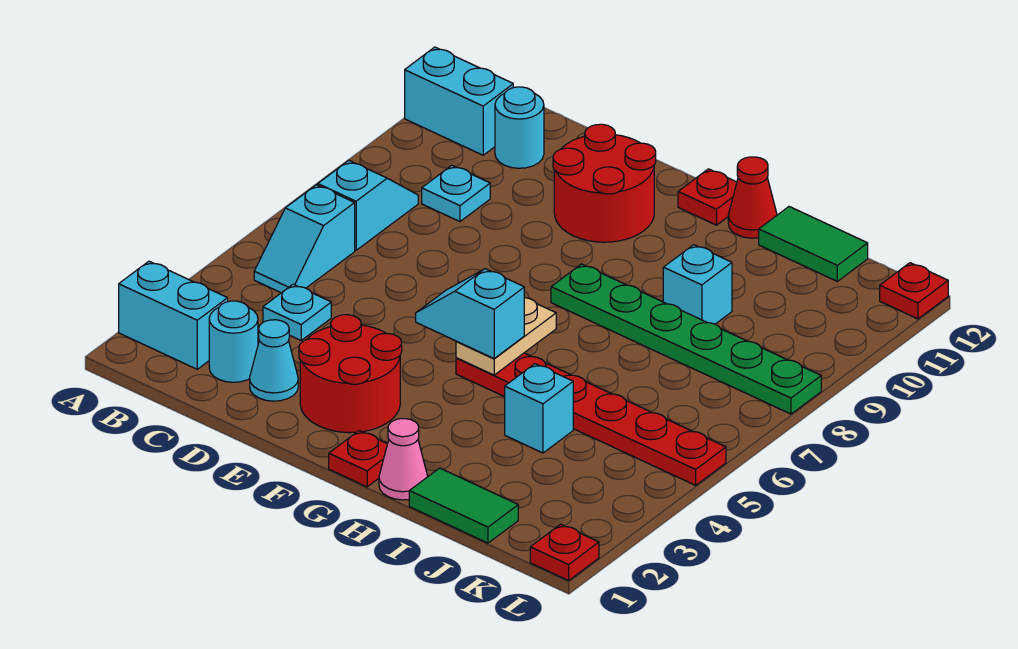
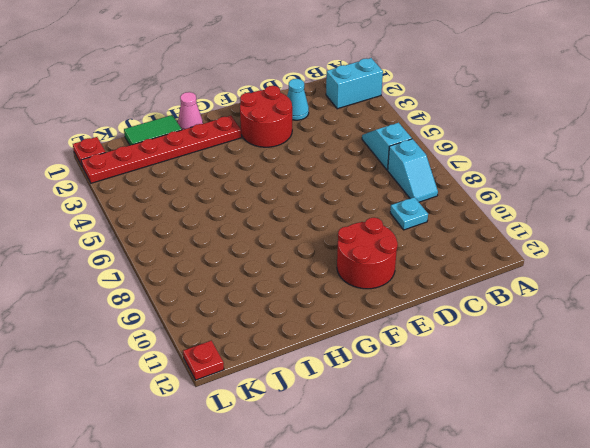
red plate G2:L2 level 1 -> red plate G5:L5 level 1
none -> cyan brick A11:B11 level 1
none -> cyan round brick C2 level 1
none -> cyan plate C4 level 1

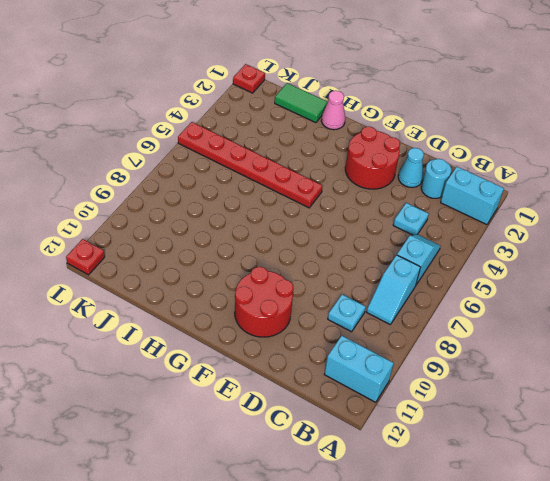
none -> cyan round brick C11 level 1
none -> red plate G1 level 1
none -> green plate G8:L8 level 1

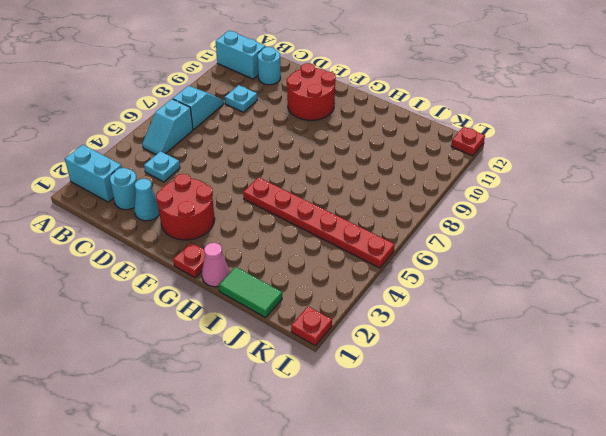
none -> green plate G8:L8 level 1
none -> red plate G12 level 1
none -> red cone H12 level 1

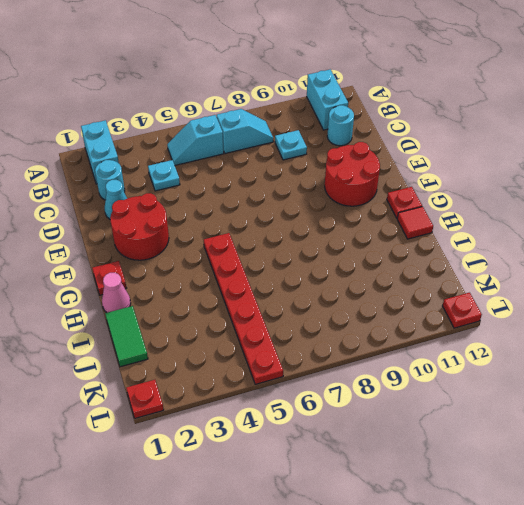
red tile H12 level 1 -> red cone H12 level 1
none -> green plate G8:L8 level 1
none -> cyan brick I4 level 1
none -> cyan brick I9 level 1

